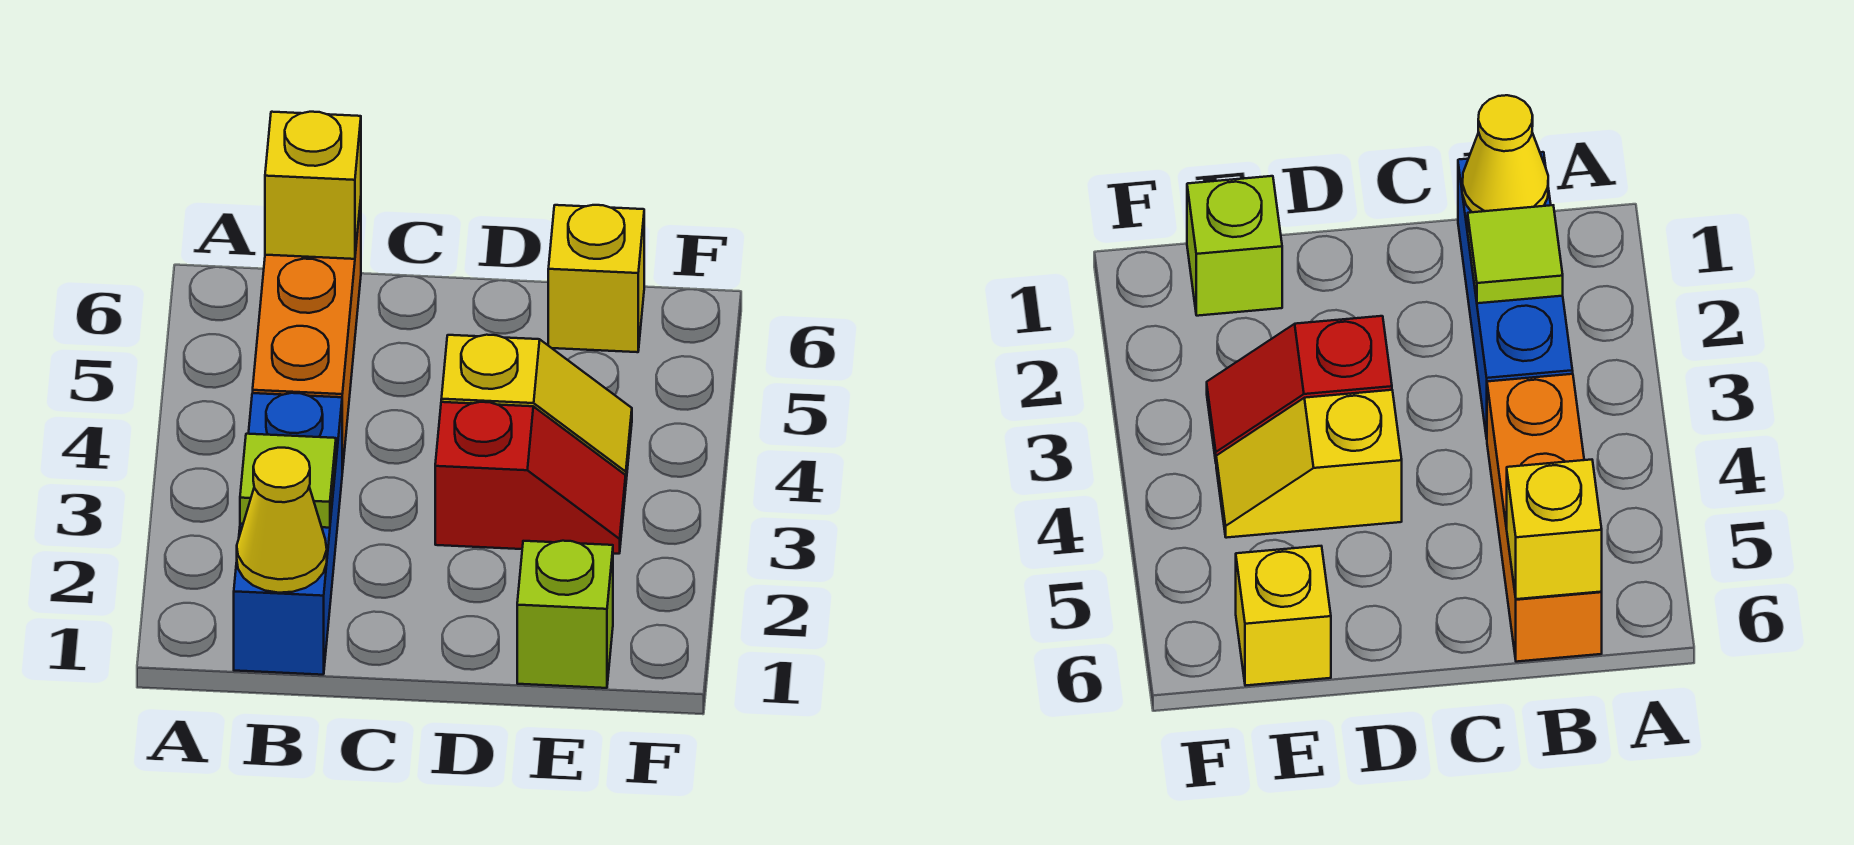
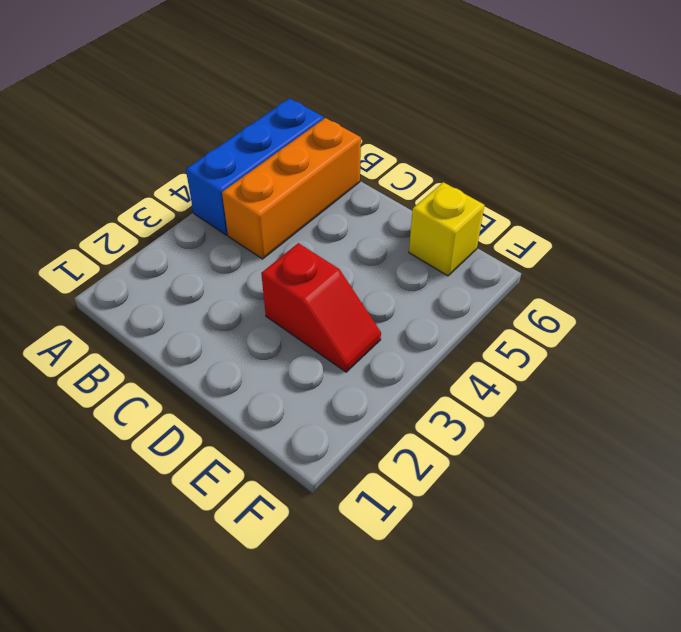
blue brick A4:A6 level 1 -> blue brick B1:B3 level 1
none -> yellow slope D4:E4 level 1 top D
none -> lime brick E1 level 1

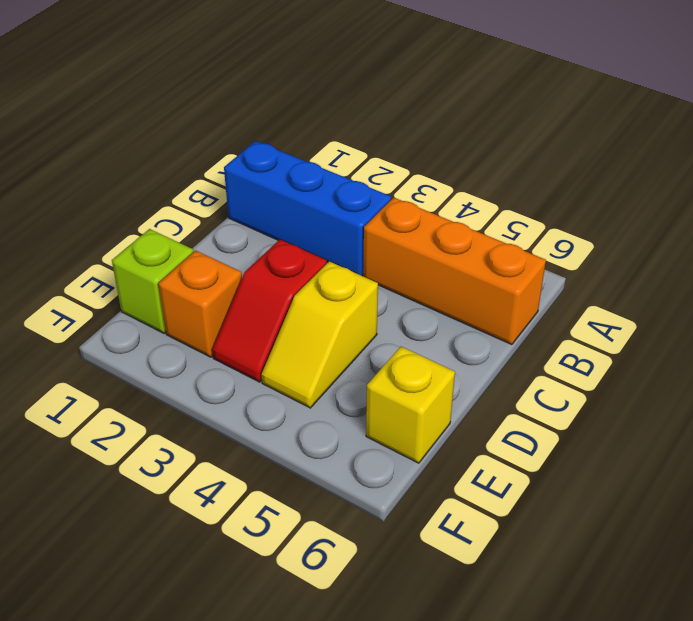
orange brick E2 level 1 -> none
none -> yellow cone B1 level 2
none -> lime tile B2 level 2

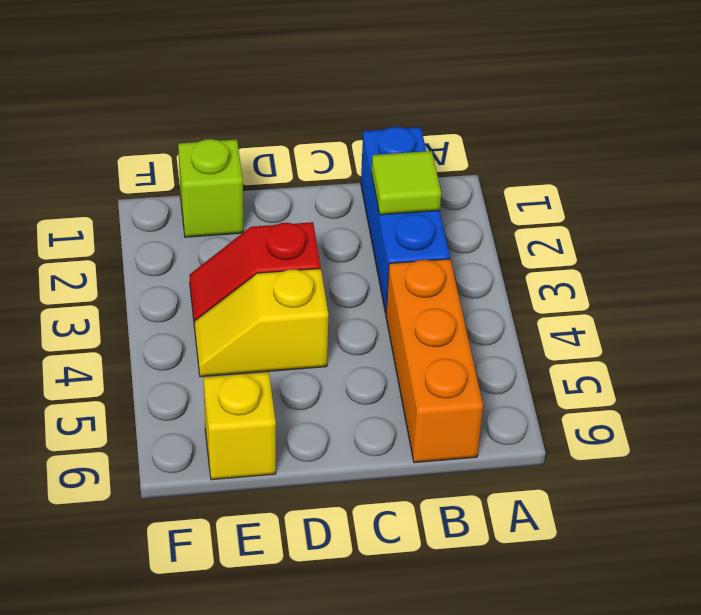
none -> yellow cone B1 level 2
none -> yellow brick B6 level 2

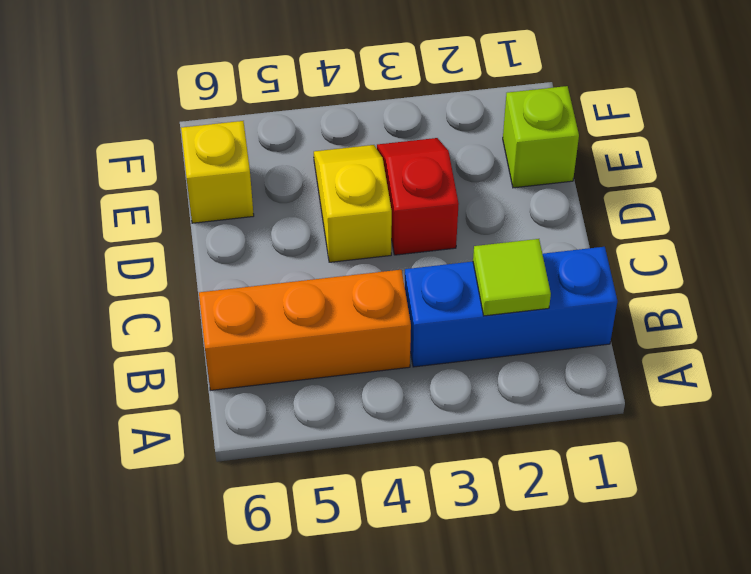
none -> yellow cone B1 level 2
none -> yellow brick B6 level 2

